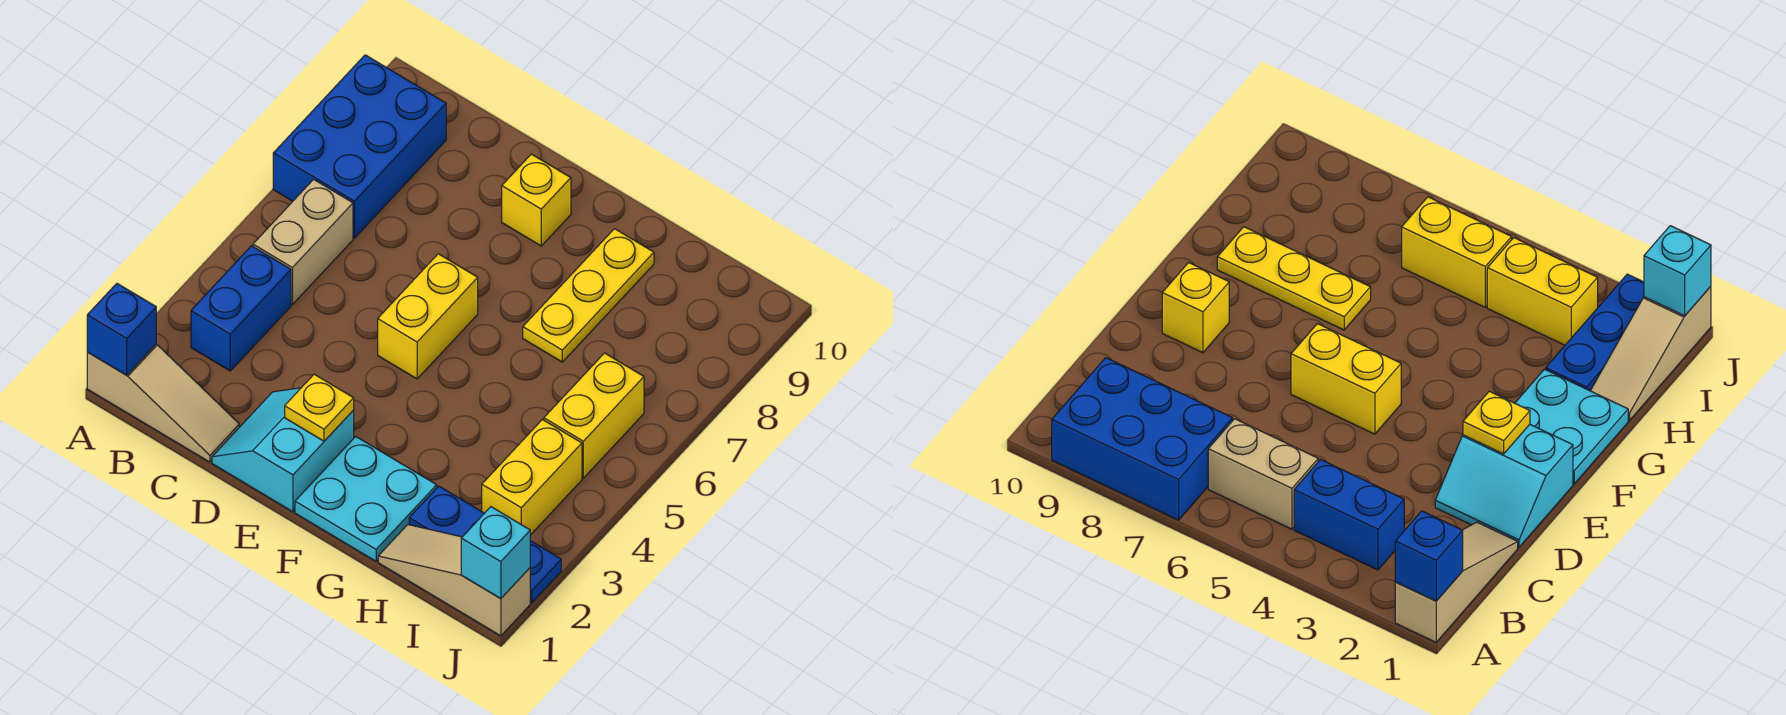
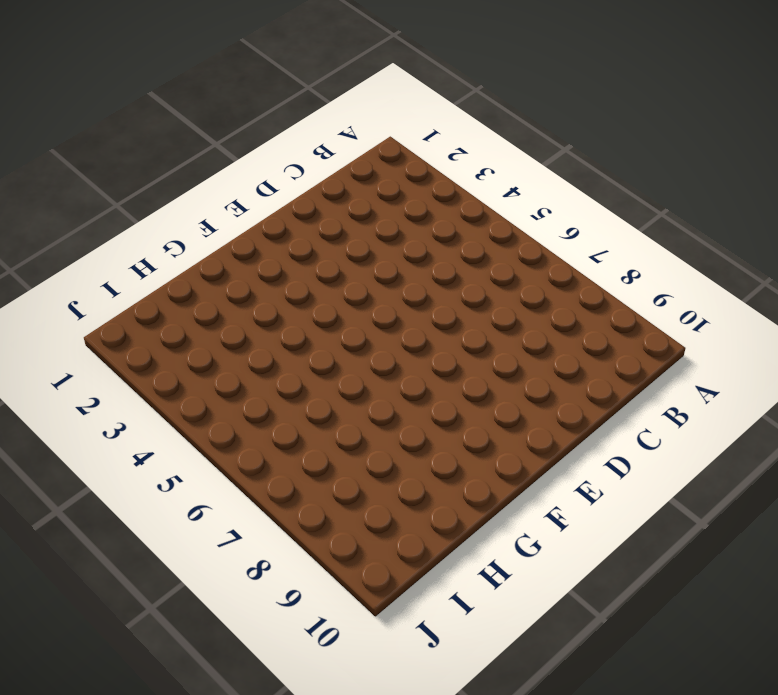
none -> tan slope A1:C1 level 1 top A
none -> blue brick A7:B9 level 1
none -> blue brick B3:B4 level 1

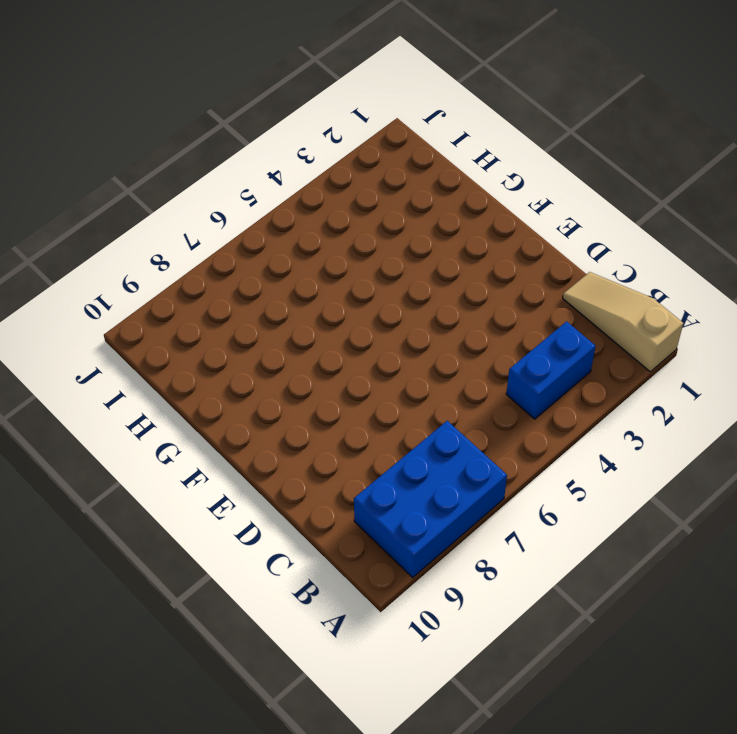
none -> tan brick B5:B6 level 1
none -> cyan slope D1:E2 level 1 top E
none -> yellow brick E5:E6 level 1

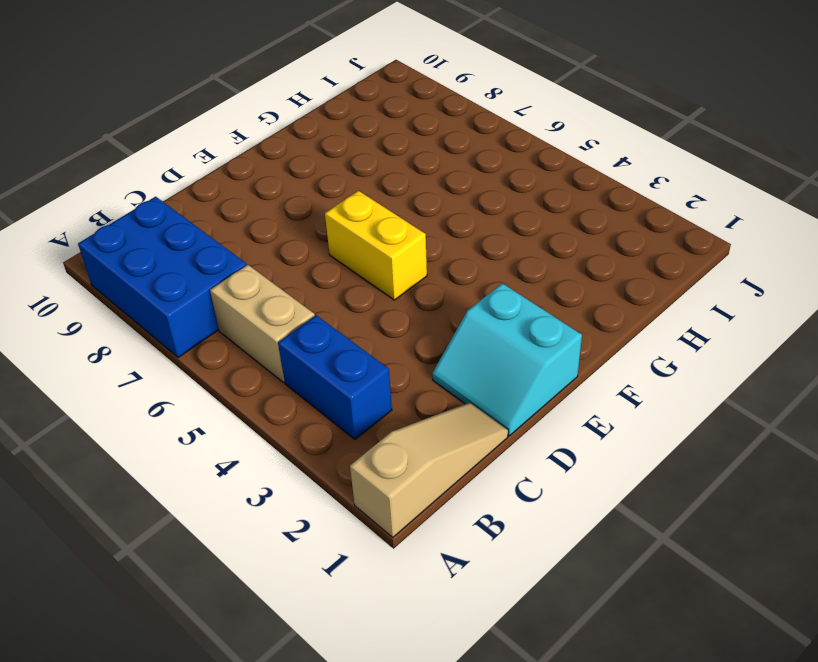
none -> yellow brick E9 level 1
none -> cyan plate F1:G2 level 1
none -> yellow plate G7:G9 level 1

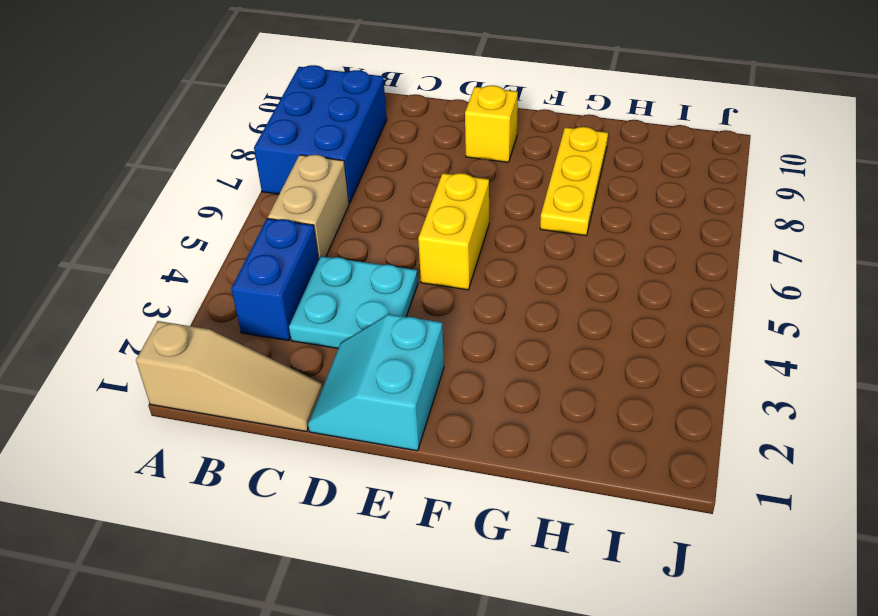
cyan plate C3:D4 level 1 -> cyan plate F1:G2 level 1
none -> tan slope H1:J1 level 1 top J
none -> blue plate H2:J2 level 1
none -> yellow brick I3:I4 level 1

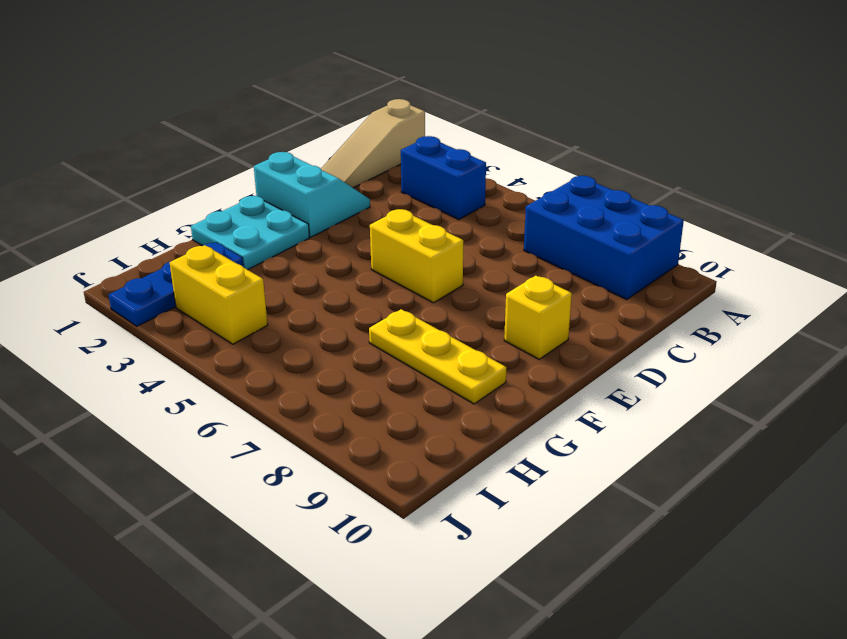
none -> tan brick B5:B6 level 1
none -> tan slope H1:J1 level 1 top J
none -> yellow brick I5:I6 level 1

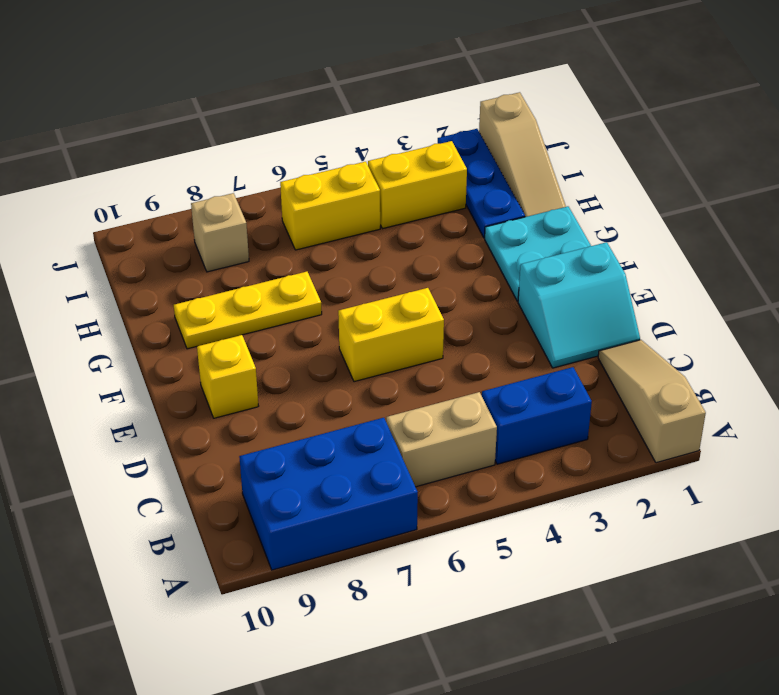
tan brick I8 level 1 -> none
none -> blue brick A1 level 2
none -> yellow plate E2 level 2
none -> cyan brick J1 level 2

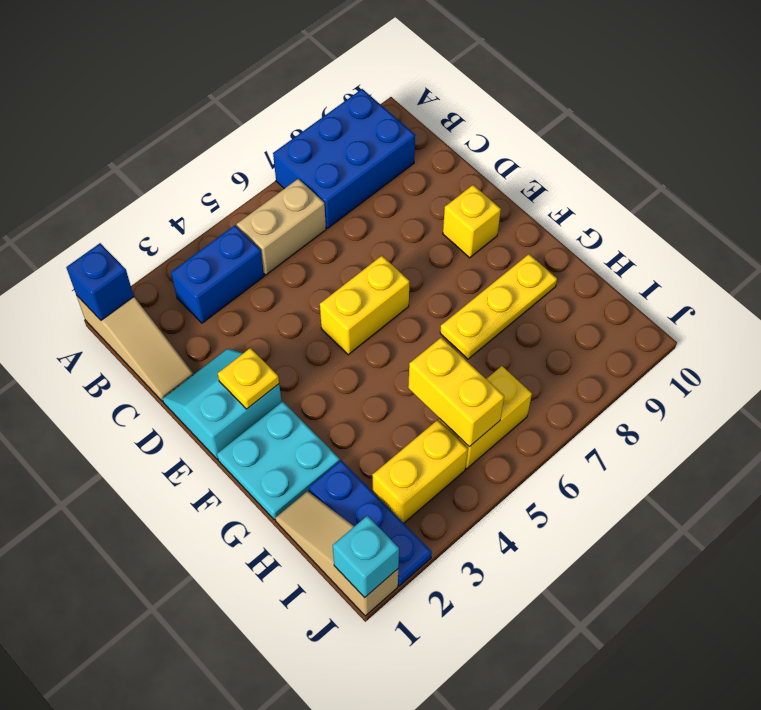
yellow brick H5:I5 level 2 -> none

